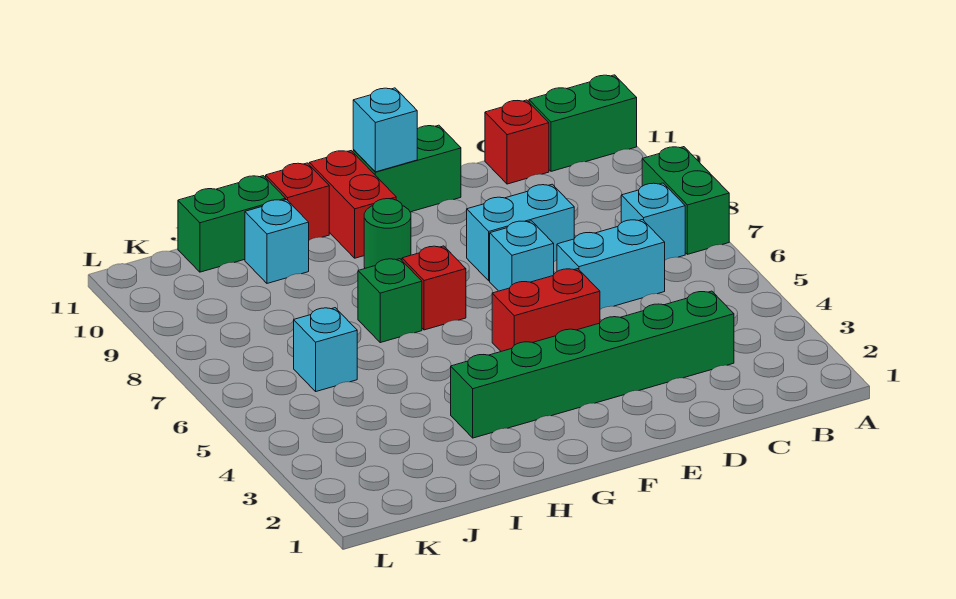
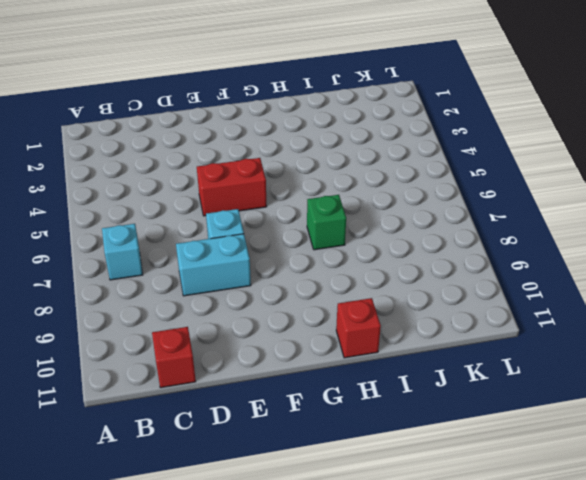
none -> green brick A7:A8 level 1
none -> green brick A11:B11 level 1
none -> green brick C3:H3 level 1

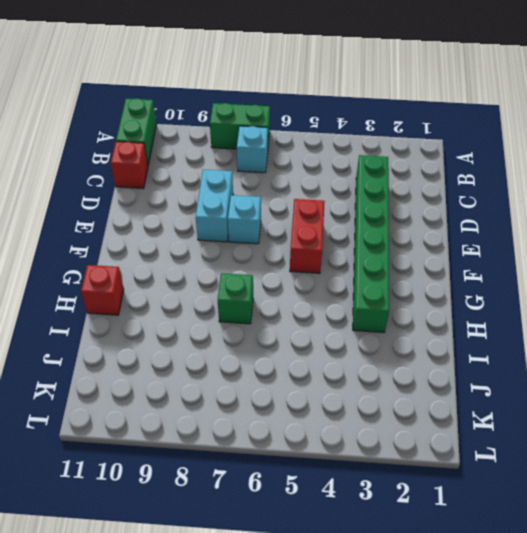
none -> cyan brick C6:D6 level 1
none -> green brick E11:F11 level 1
none -> red brick G7 level 1

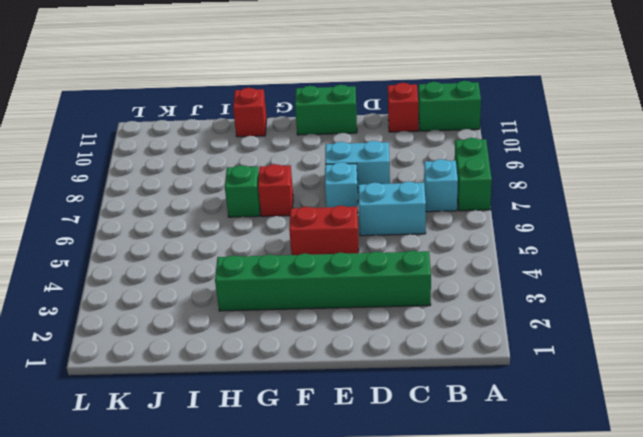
none -> green round brick G9 level 1
none -> red brick G10:G11 level 1
none -> cyan brick I10 level 1

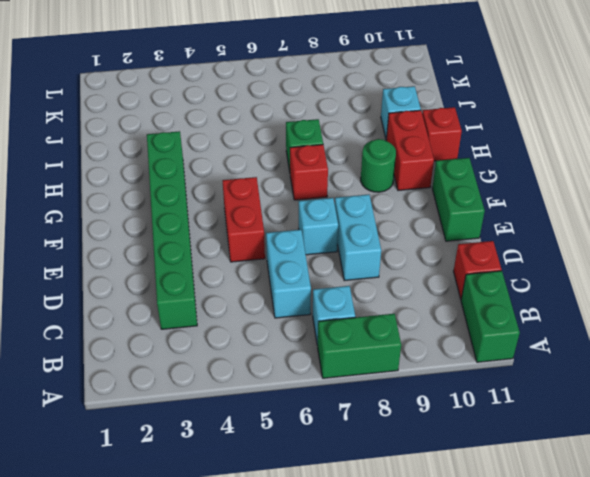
red brick G10:H10 level 1 -> red brick G10:G11 level 1
none -> green brick I11:J11 level 1
none -> cyan brick J6 level 1
none -> cyan brick F11 level 2

